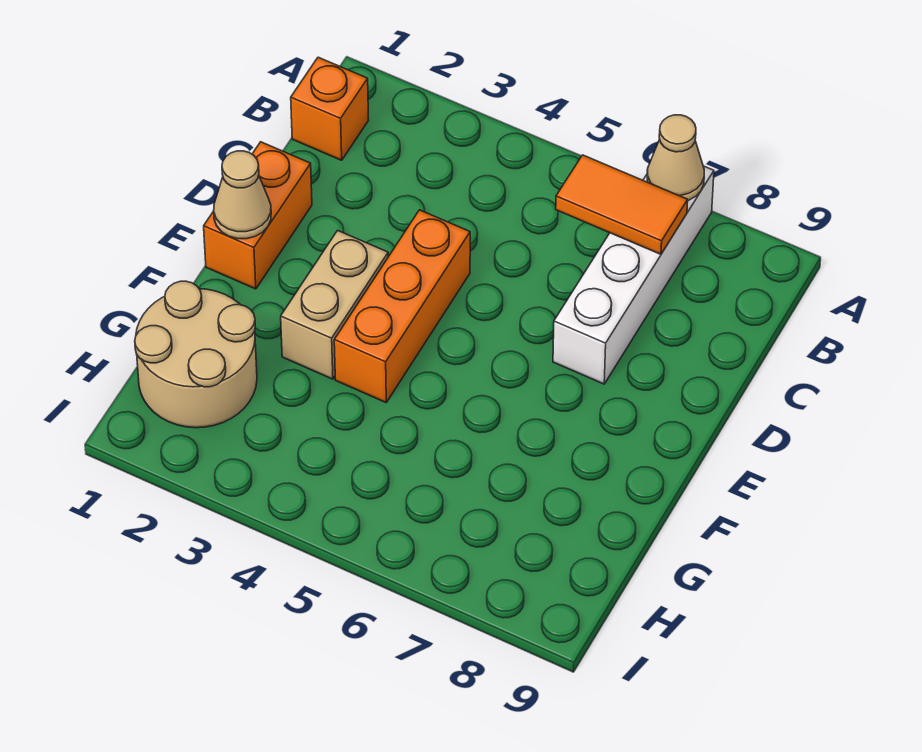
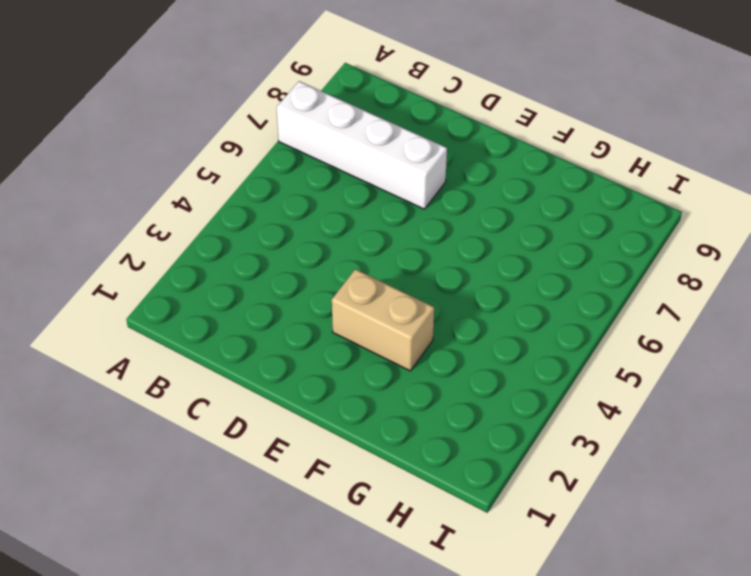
none -> orange brick B1 level 1
none -> orange brick D1:E1 level 1

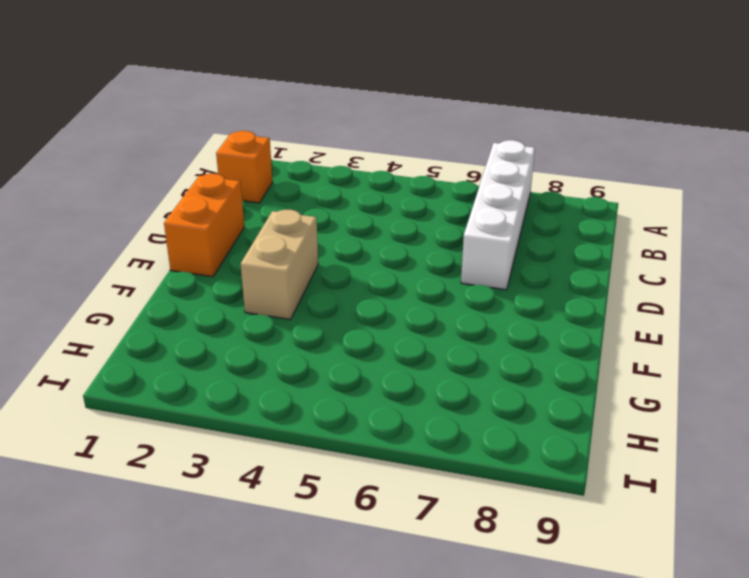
none -> orange brick D4:F4 level 1
none -> tan round brick G1:H2 level 1

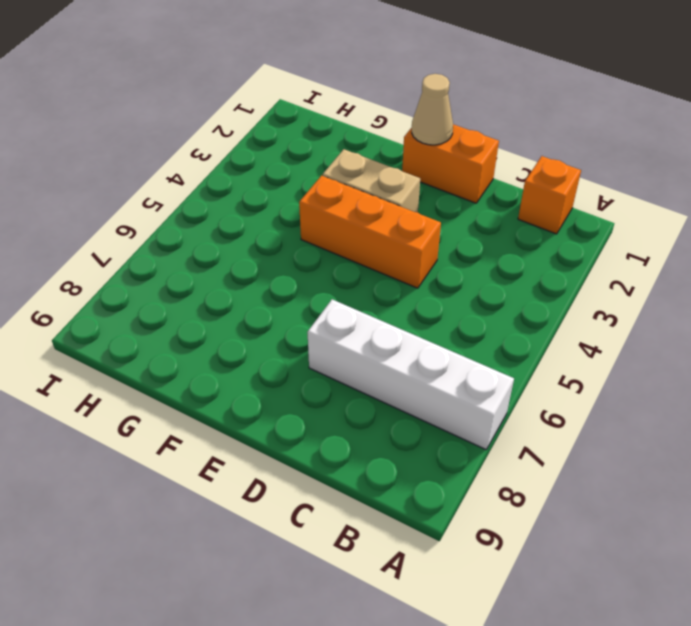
none -> tan round brick G1:H2 level 1
none -> tan cone A7 level 2

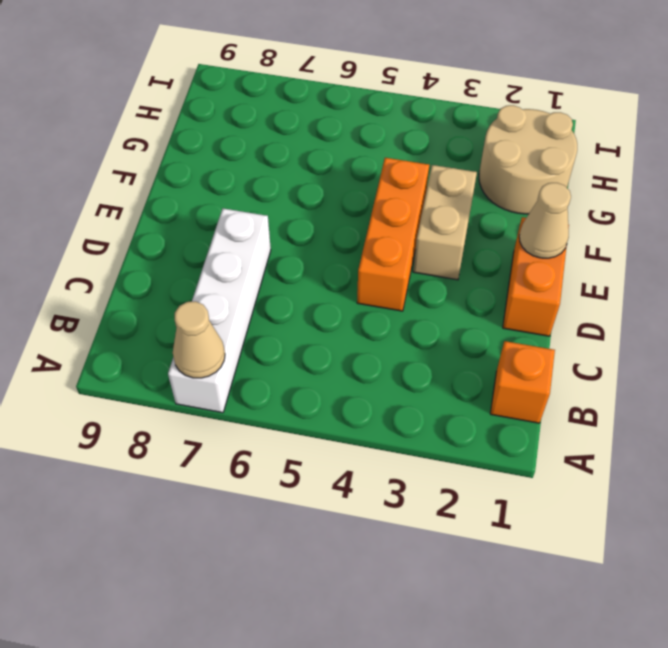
none -> orange tile B6:B7 level 2

